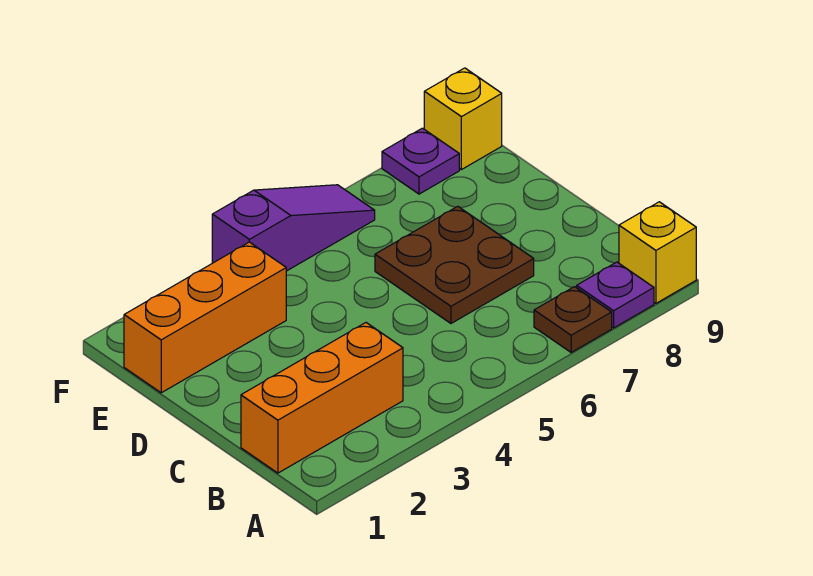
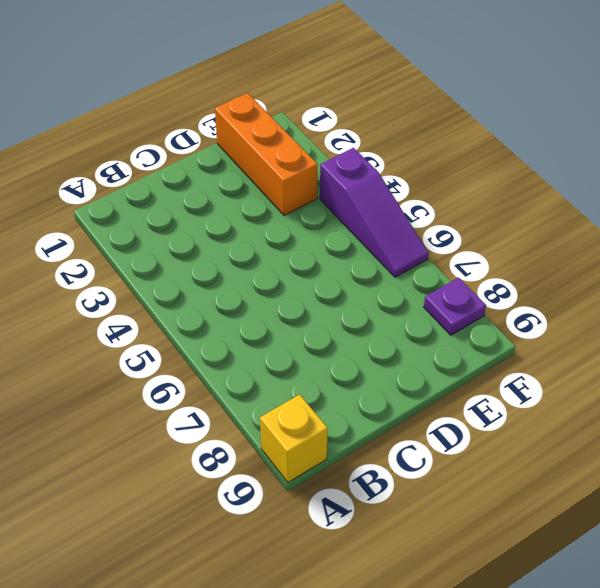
none -> brown plate A7 level 1
none -> purple plate A8 level 1

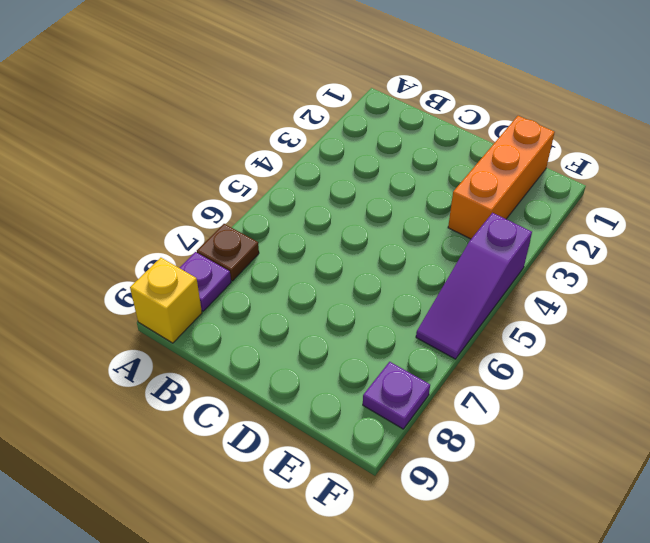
none -> orange brick B1:B3 level 1
none -> brown plate C6:D7 level 1

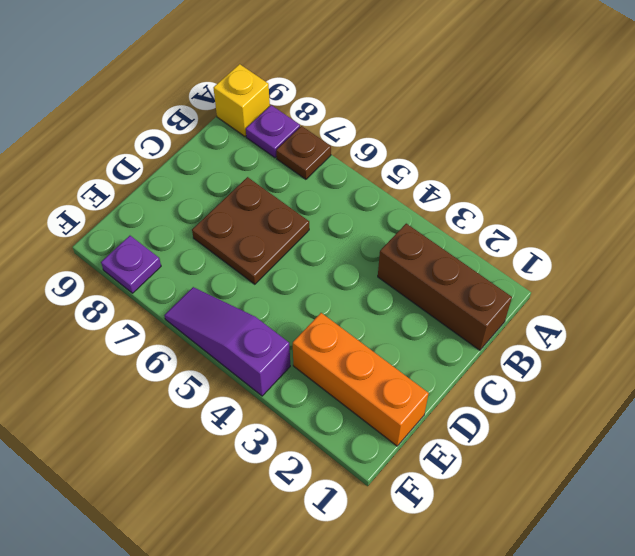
brown brick B1:B3 level 1 -> orange brick B1:B3 level 1
none -> yellow brick F9 level 1

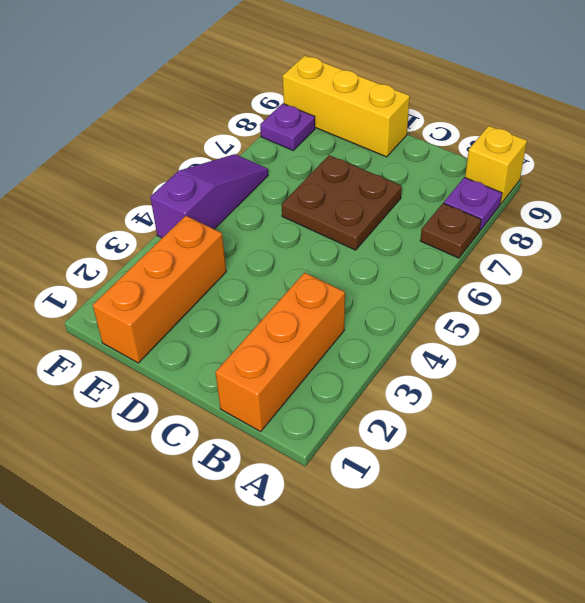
yellow brick D9:F9 level 1 -> yellow brick F9 level 1

